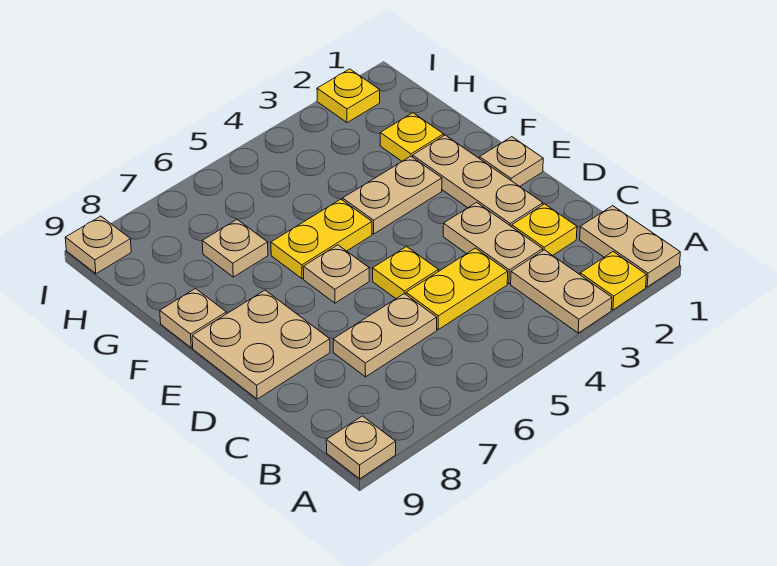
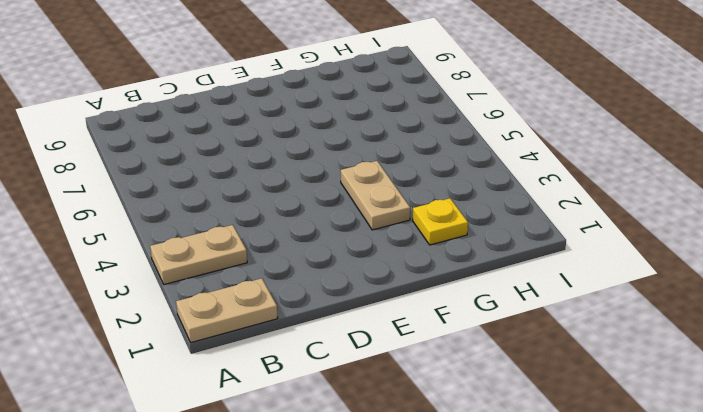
none -> yellow plate A2 level 1
none -> tan plate A9 level 1
none -> yellow plate C2 level 1

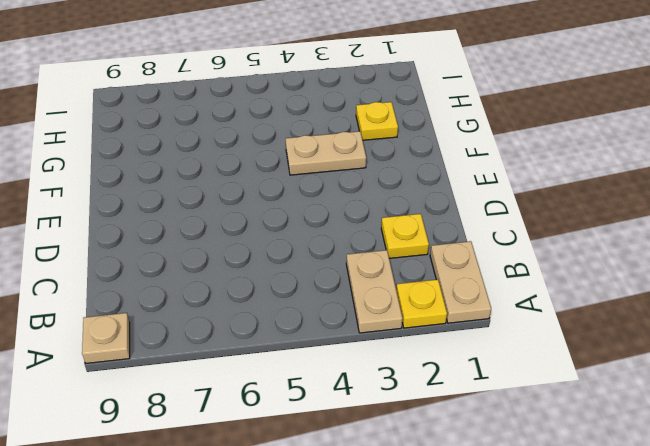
none -> tan plate C3:D3 level 1
none -> yellow plate C4:C5 level 1
none -> tan plate C6:C7 level 1

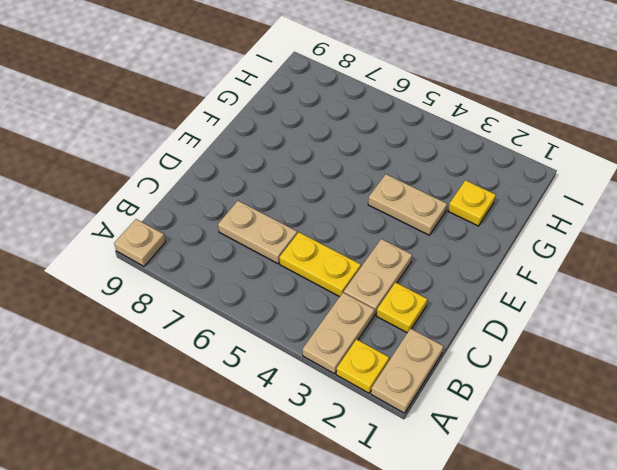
none -> tan plate D2:F2 level 1
none -> yellow plate D5 level 1
none -> tan plate D8:E9 level 1

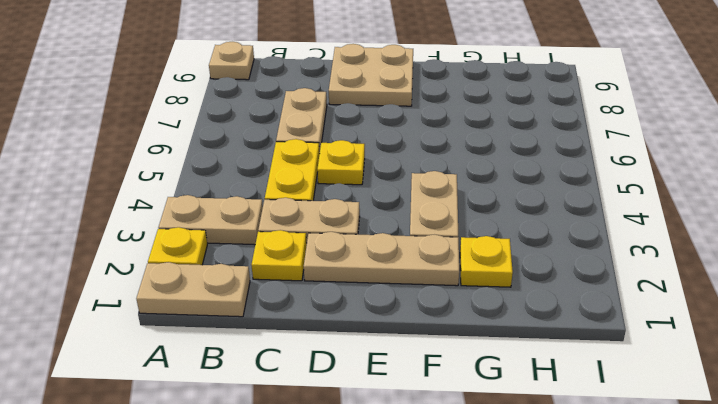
none -> tan plate E1 level 1
none -> tan plate E6 level 1
none -> yellow plate F5:F6 level 1

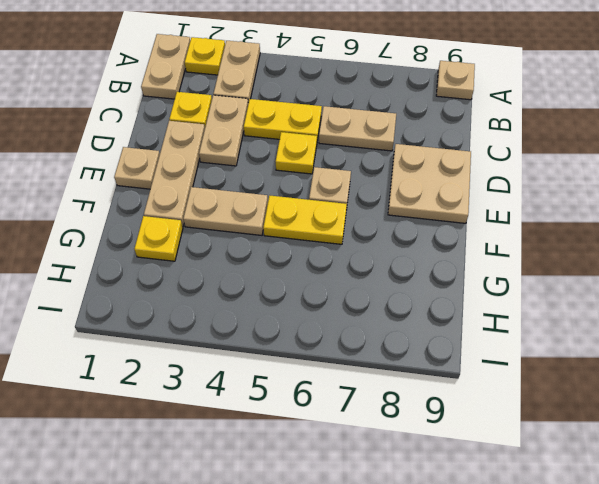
none -> tan plate F9 level 1
none -> tan plate G7 level 1
none -> yellow plate I2 level 1

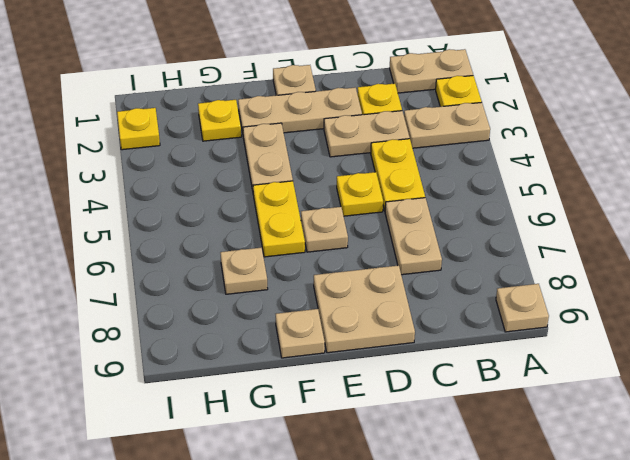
none -> tan plate I9 level 1

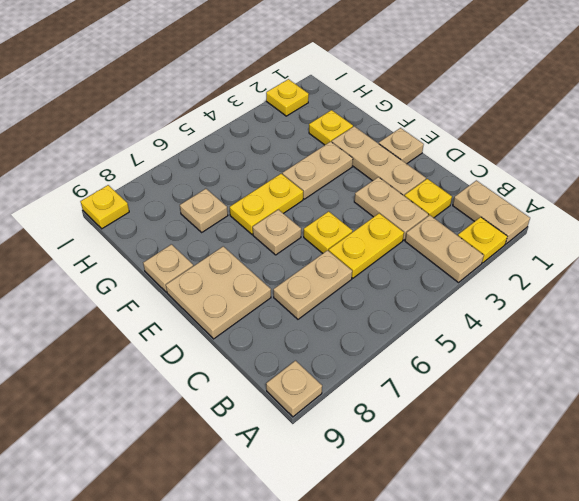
yellow plate I9 level 1 -> tan plate I9 level 1

